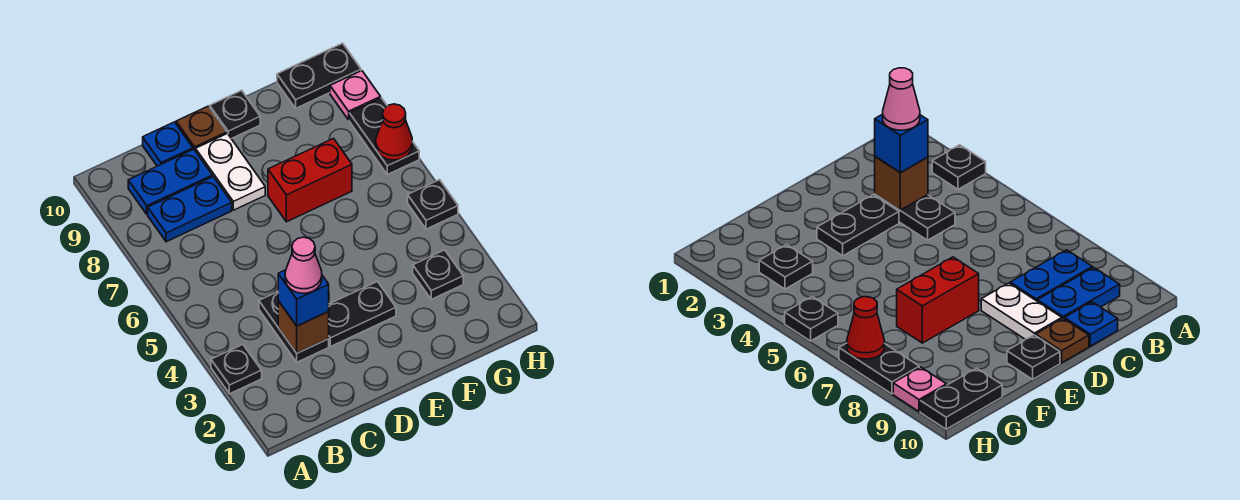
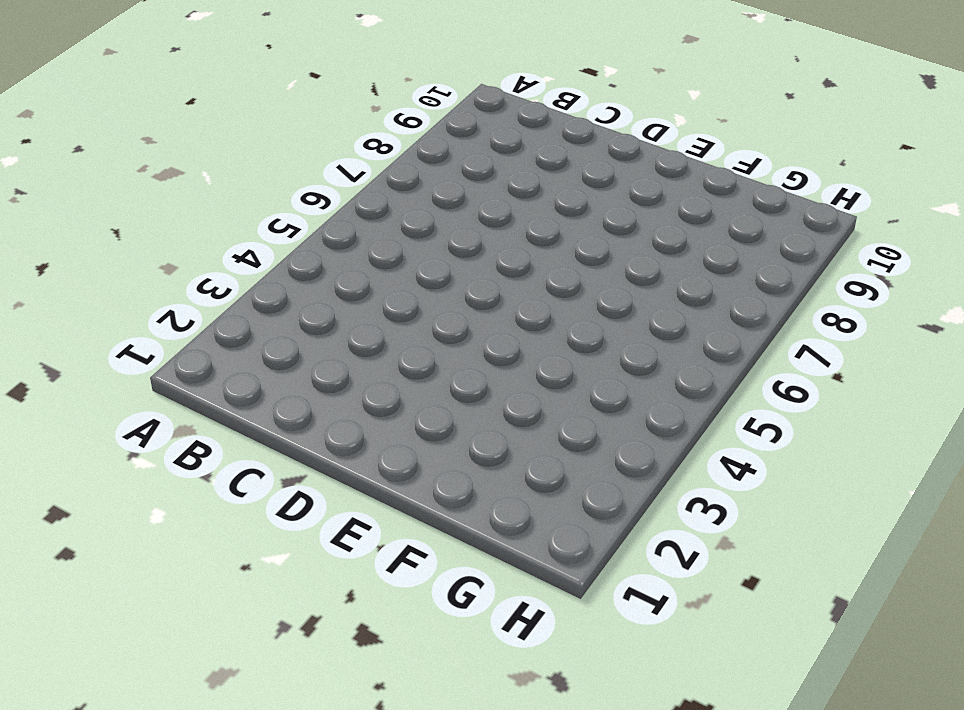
none -> black plate A3 level 1
none -> blue plate B8:C8 level 1
none -> blue plate B9:C9 level 1

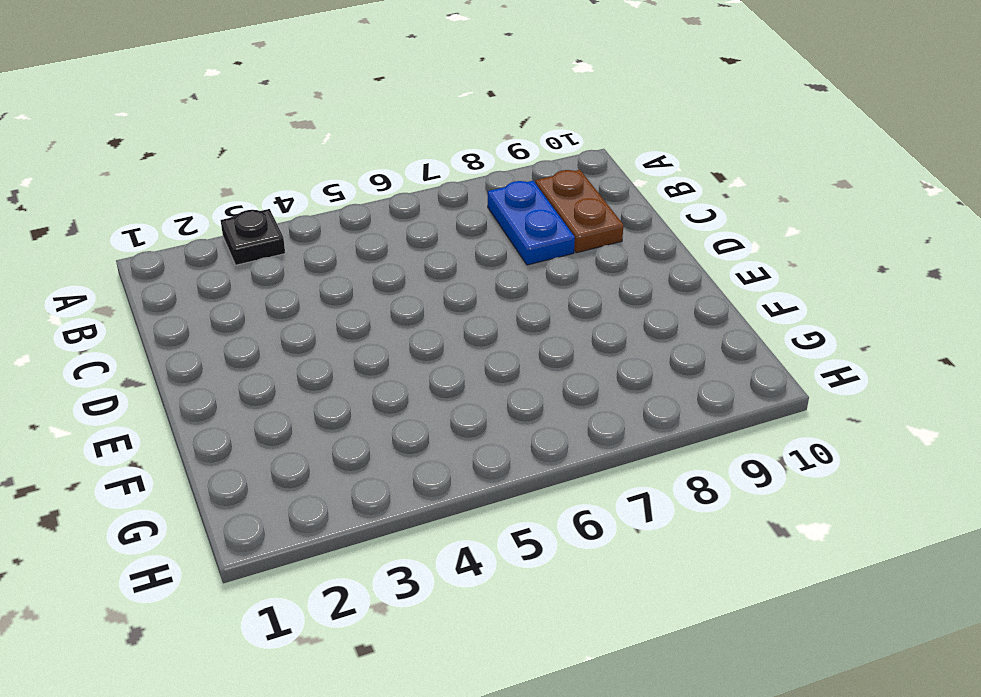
brown plate B9:C9 level 1 -> blue plate B9:C9 level 1
none -> black plate C3:C4 level 1
none -> blue plate C10 level 1
none -> black plate D3:E3 level 1

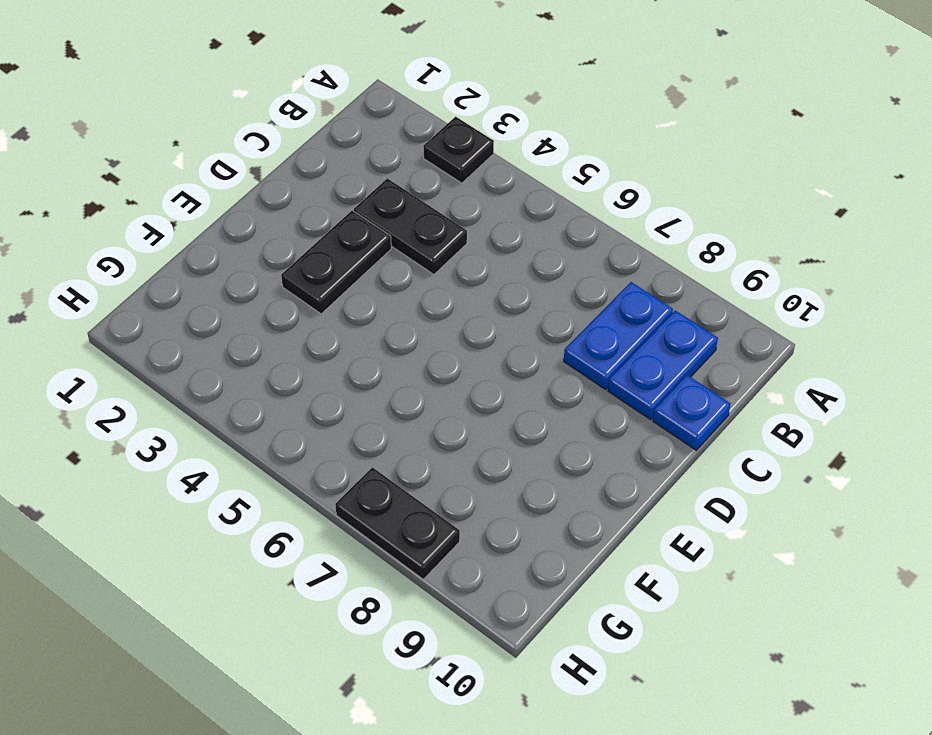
none -> white plate D8:D9 level 1
none -> brown plate D10 level 1
none -> red brick E7:F7 level 1

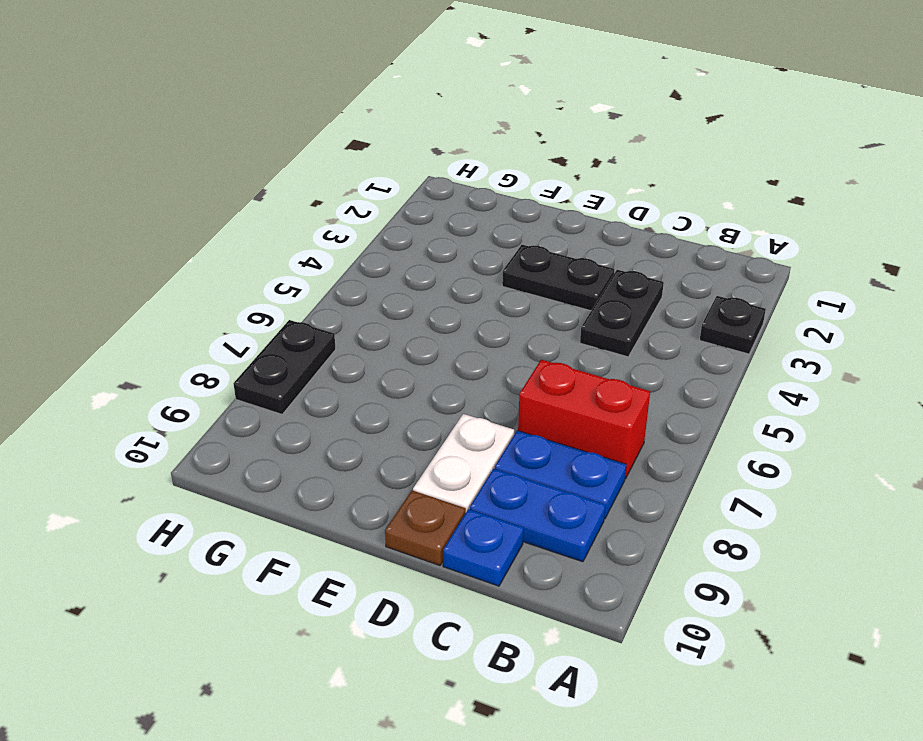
red brick B7:C7 level 1 -> red brick E7:F7 level 1
none -> black plate E10 level 1
none -> black plate G3 level 1
none -> black plate G10:H10 level 1

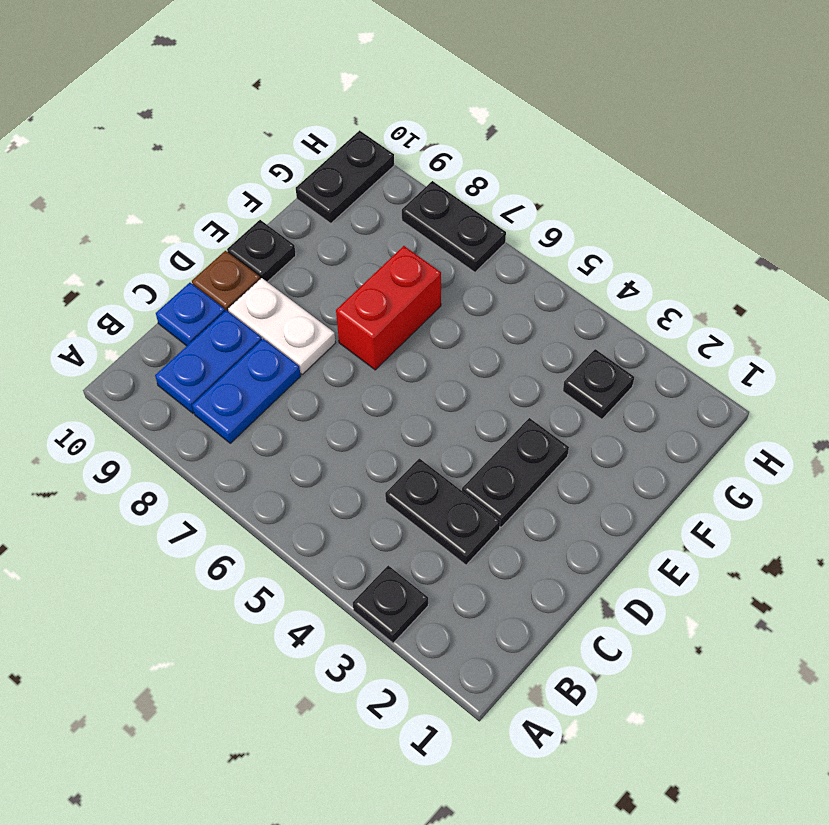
none -> black plate H5 level 1
none -> pink plate H9 level 1
none -> brown brick C3 level 2

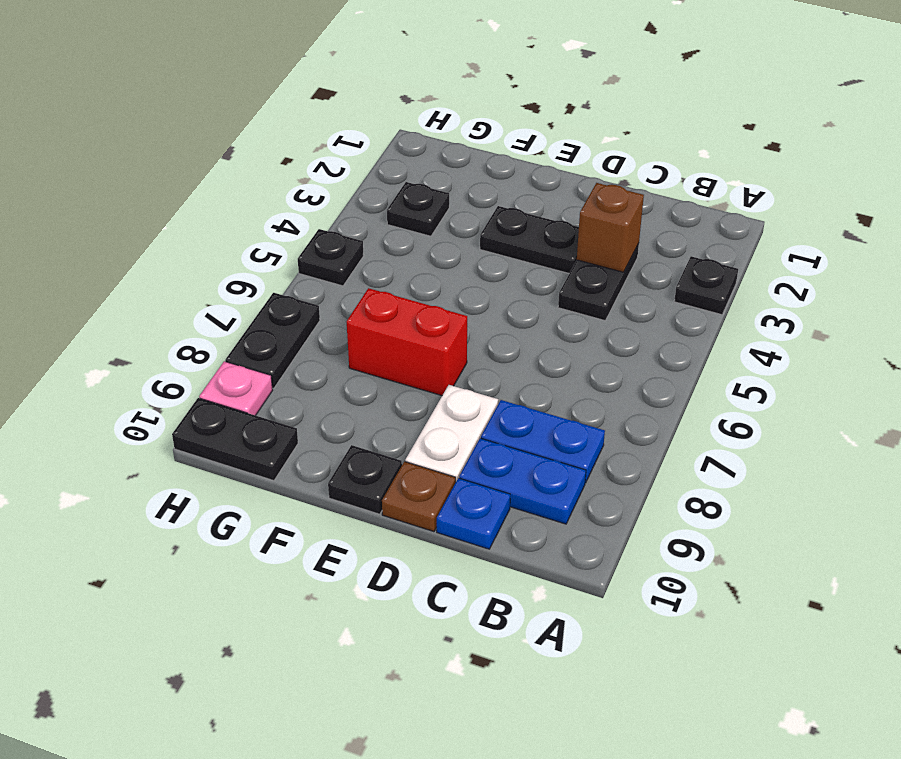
none -> red cone H7 level 2
none -> blue brick C3 level 3
none -> pink cone C3 level 4

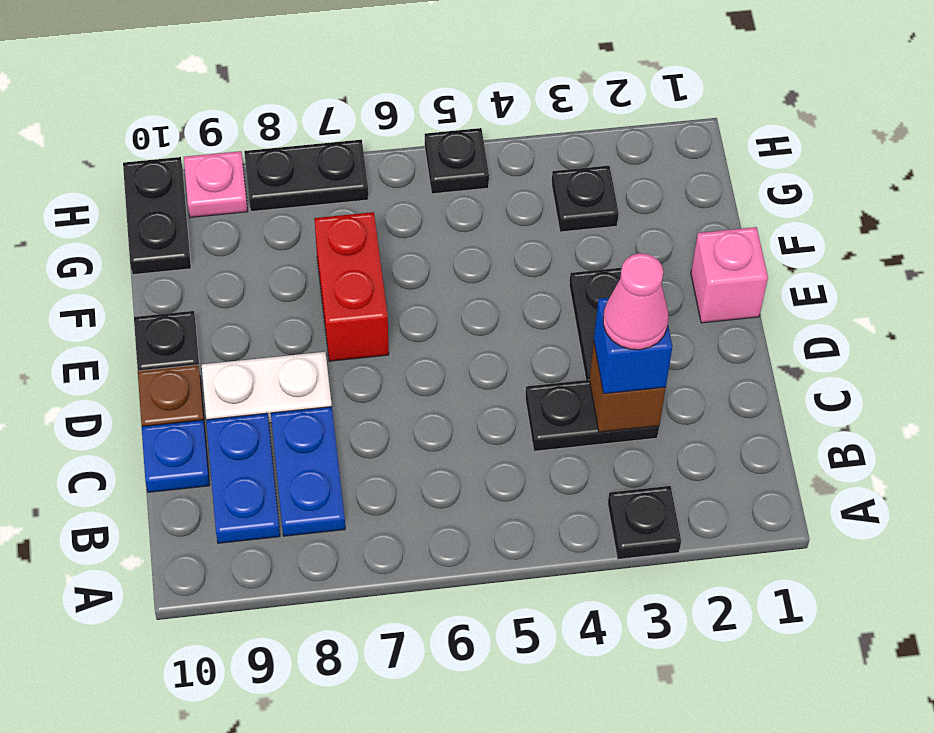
pink brick E1 level 1 -> none
none -> red cone H7 level 2

